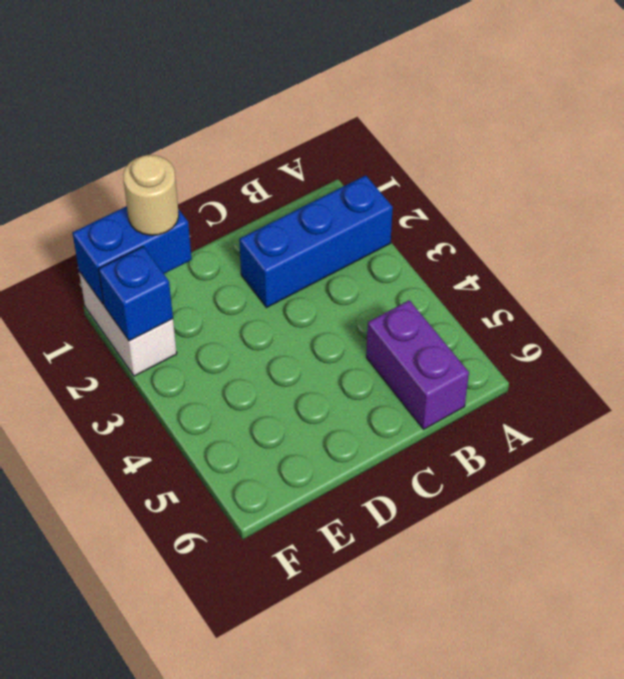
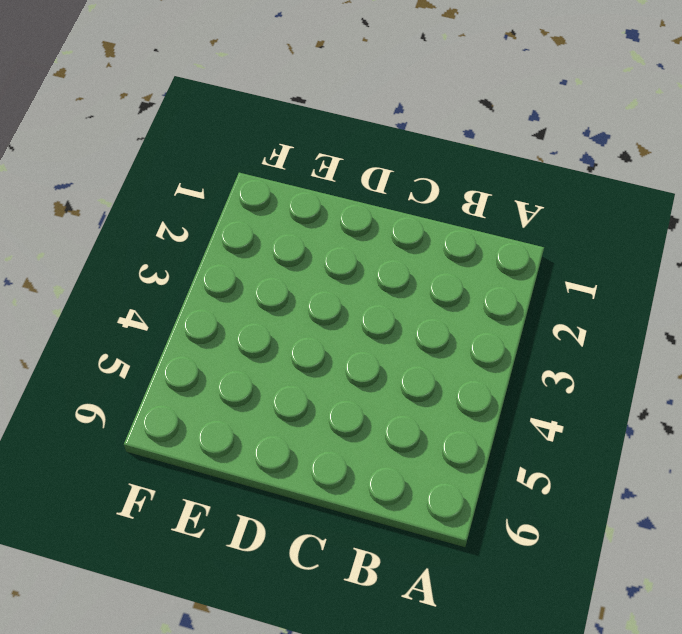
none -> blue brick A2:C2 level 1
none -> purple brick B5:B6 level 1

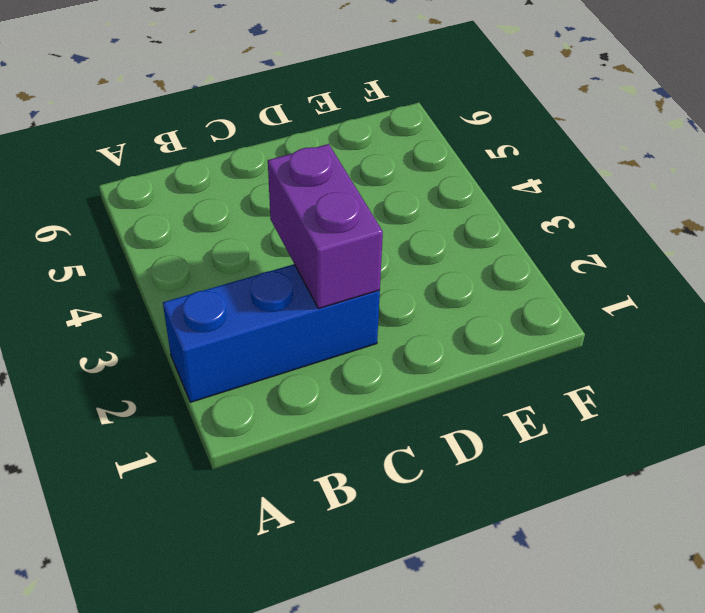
purple brick C2:C3 level 2 -> purple brick B5:B6 level 1
none -> white brick F1:F2 level 1
none -> blue brick E1:F1 level 2

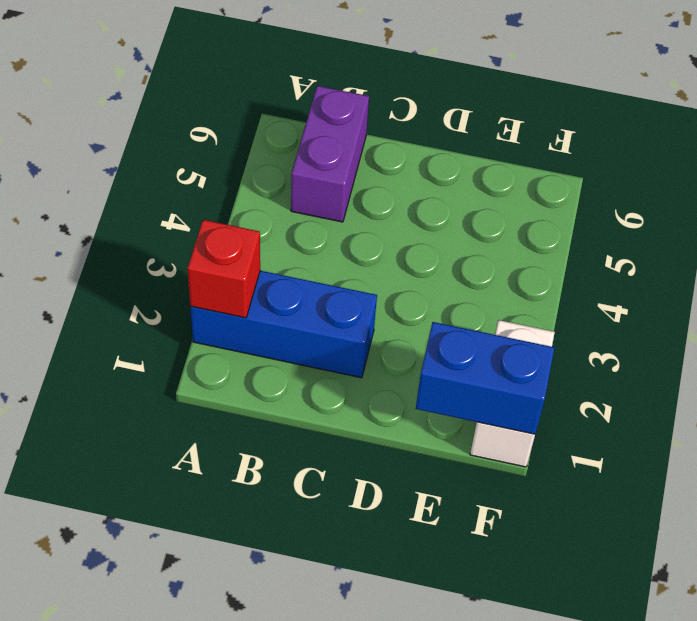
red brick A2 level 2 -> none
none -> blue brick F2 level 2
none -> tan round brick E1 level 3

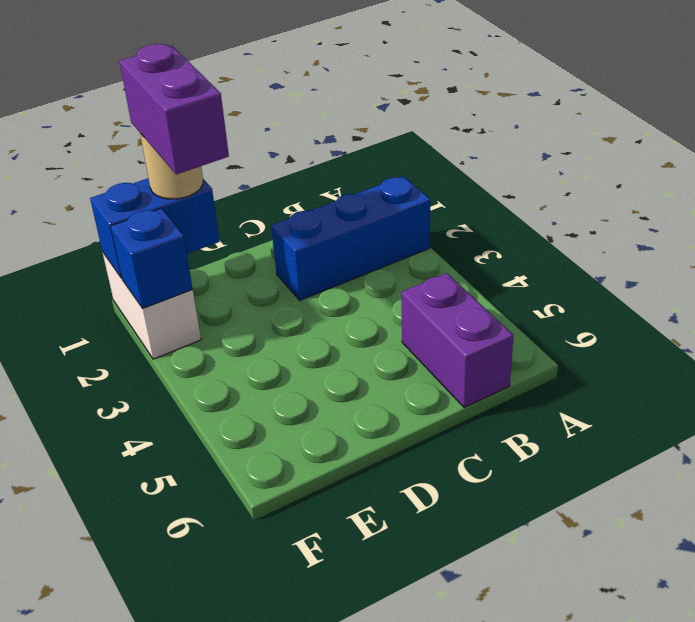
purple brick E1:E2 level 4 -> none

